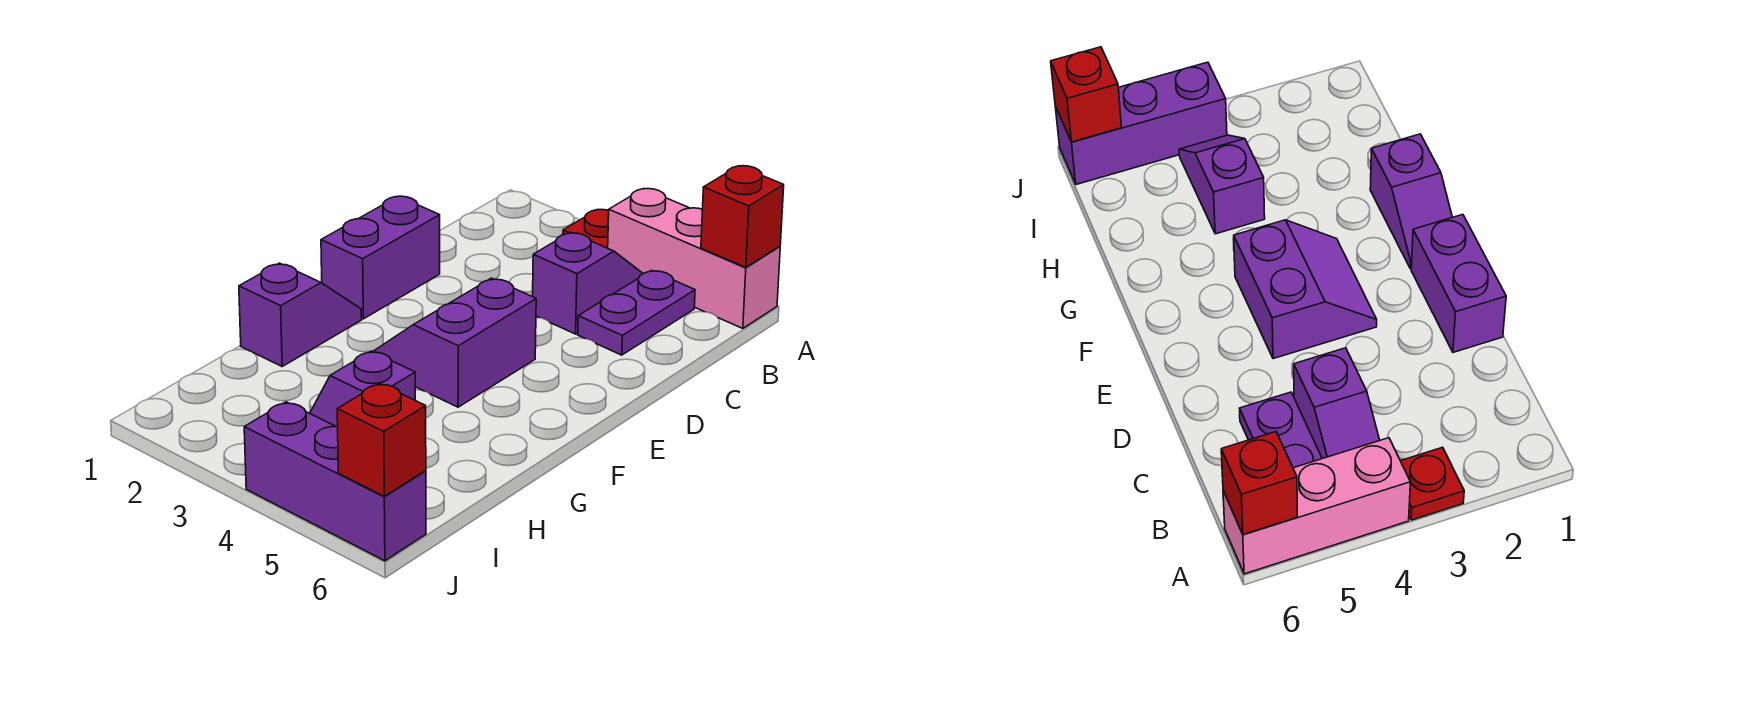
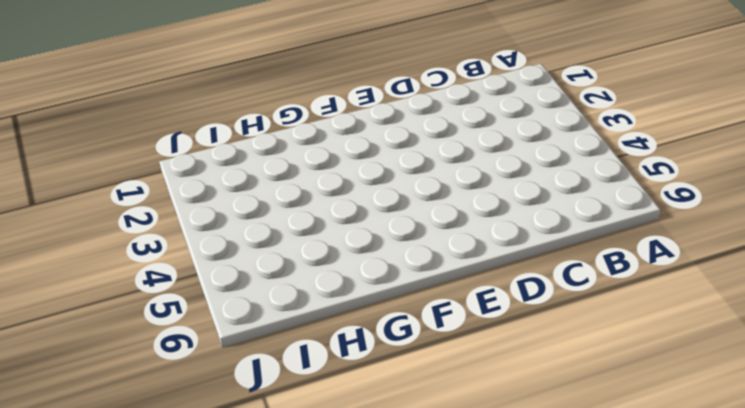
none -> red plate A3 level 1
none -> pink brick A4:A6 level 1

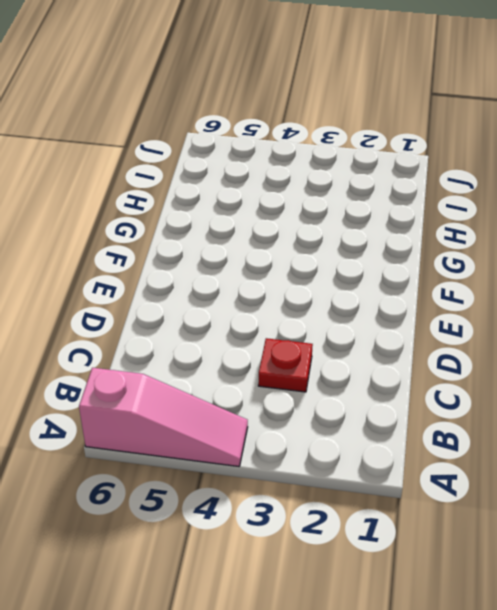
pink slope A4:A6 level 1 top 6 -> pink brick A4:A6 level 1
red plate C3 level 1 -> red plate A3 level 1
none -> purple slope B4:C4 level 1 top C
none -> purple plate B5:C5 level 1

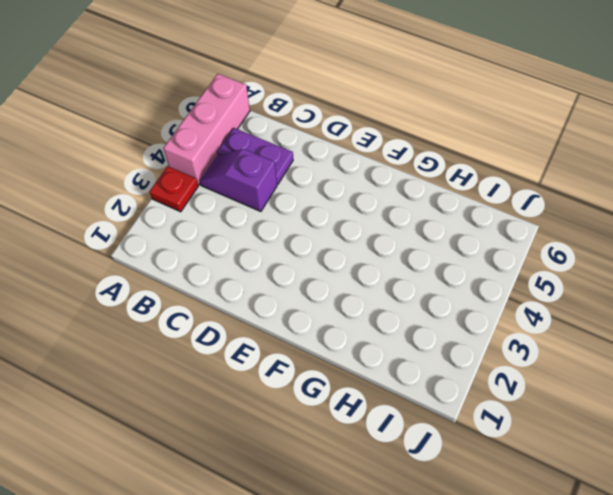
none -> purple brick D1:E1 level 1
none -> purple slope E3:F4 level 1 top 4

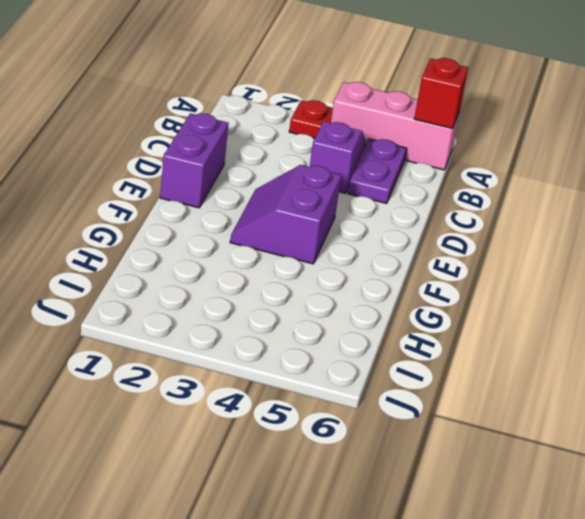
none -> purple slope F1:G1 level 1 top G
none -> purple slope H4:I4 level 1 top H

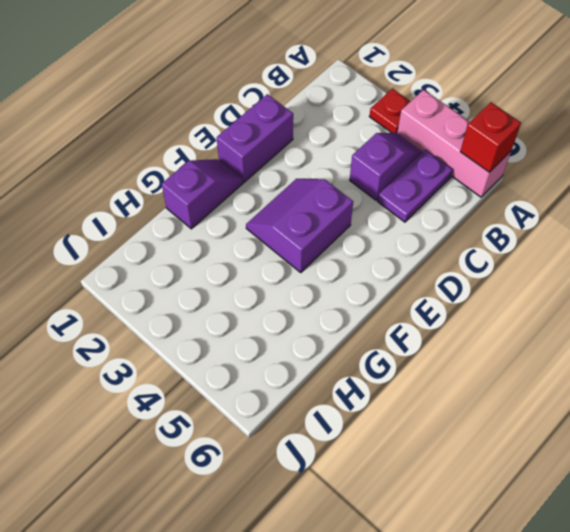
none -> purple slope H4:I4 level 1 top H
none -> purple brick J4:J6 level 1

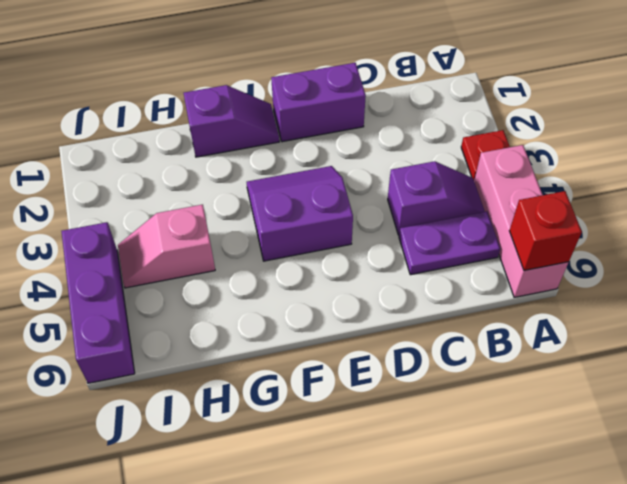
pink slope H4:I4 level 1 top H -> purple slope H4:I4 level 1 top H
none -> red brick J6 level 2

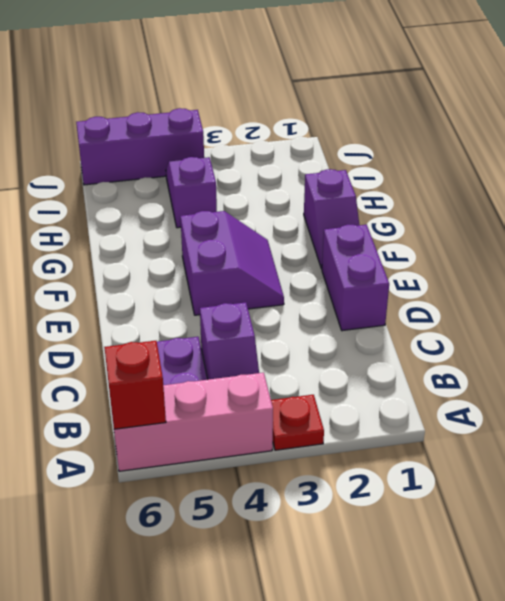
none -> red brick J6 level 2

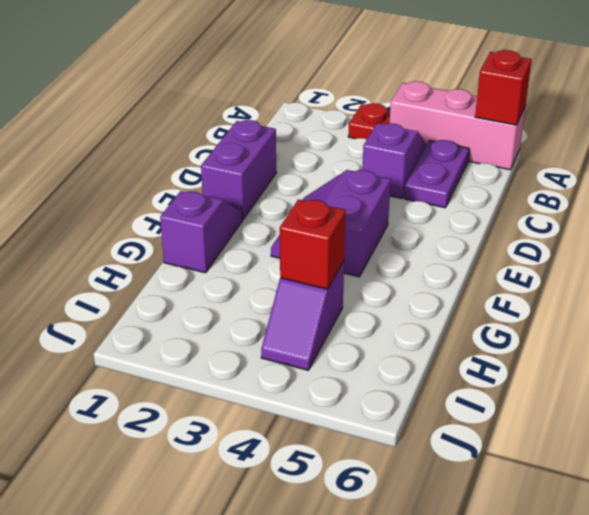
red brick H4 level 2 -> red brick J6 level 2
none -> purple brick J4:J6 level 1

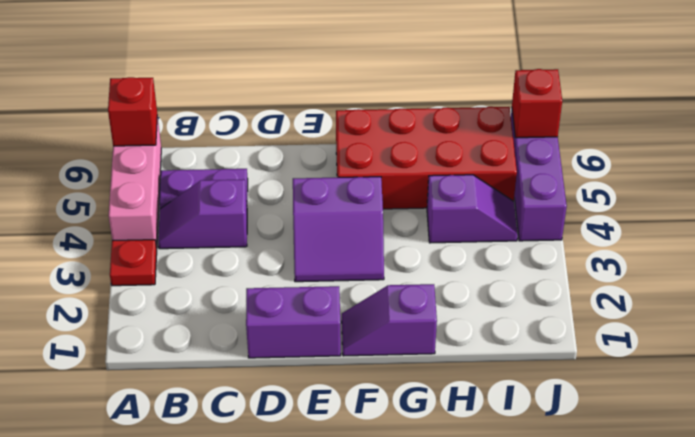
red brick F5:I6 level 1 -> none

